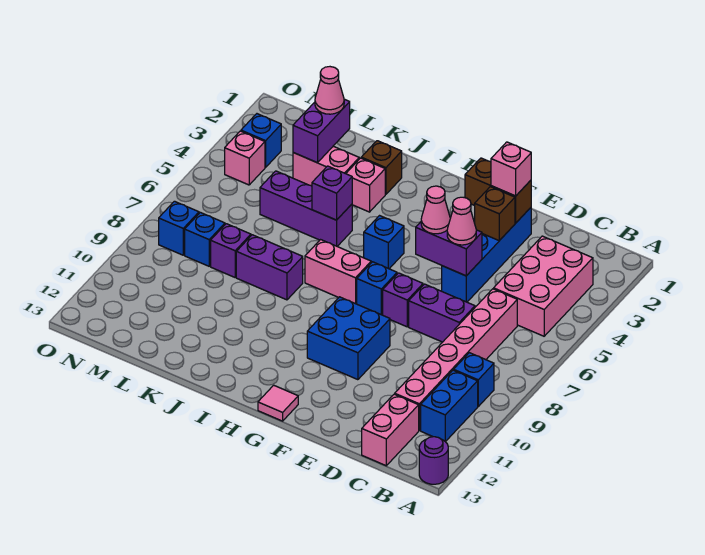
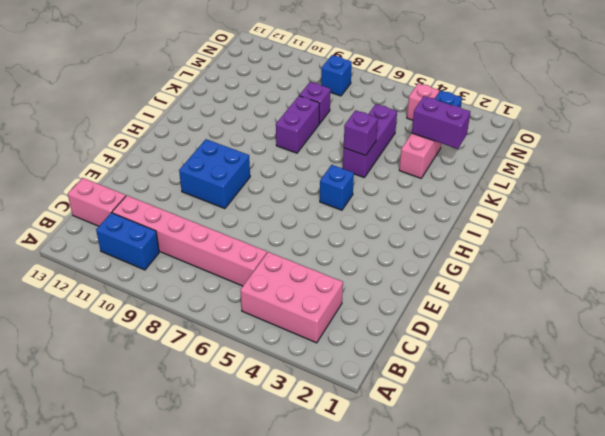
none -> purple round brick A13 level 1
none -> blue brick B9 level 1
none -> purple brick D7:E7 level 1
none -> blue brick E2:E5 level 1

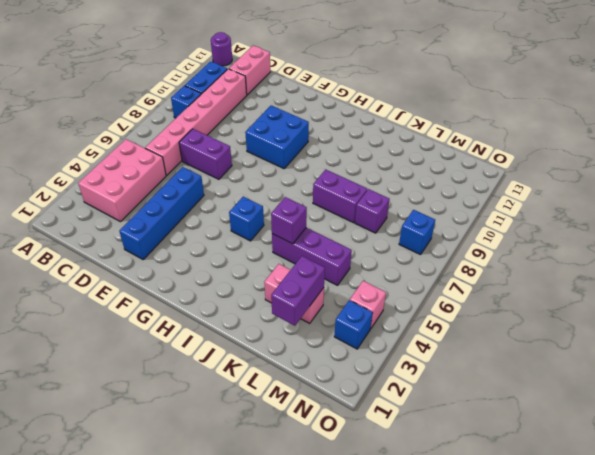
none -> purple brick F7 level 1
none -> blue brick G7 level 1
none -> pink tile G13 level 1
none -> pink brick H7:I7 level 1

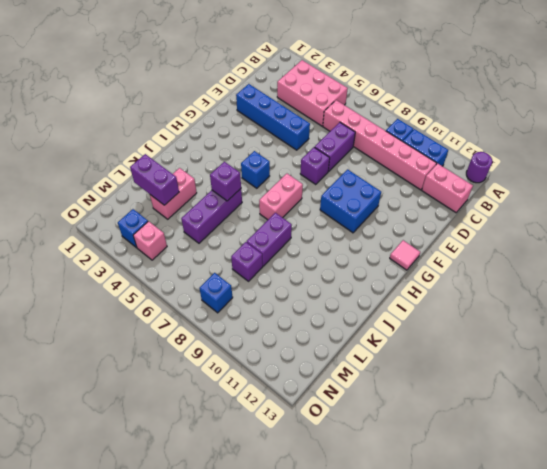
none -> blue brick G7 level 1
none -> brown brick J2 level 1
none -> pink brick J3 level 1
none -> blue brick M8 level 1

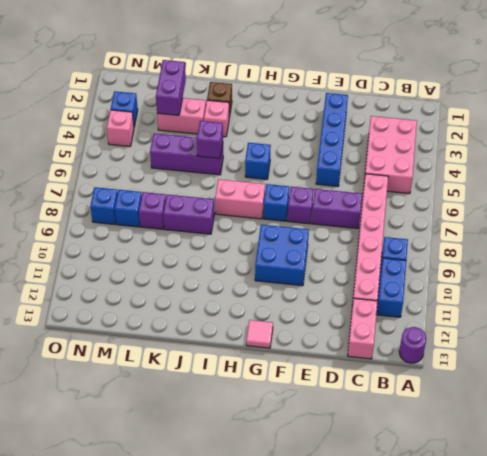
none -> brown brick E2:F2 level 2
none -> brown brick E3 level 2
none -> purple brick E5:F5 level 2
none -> pink brick E2 level 3

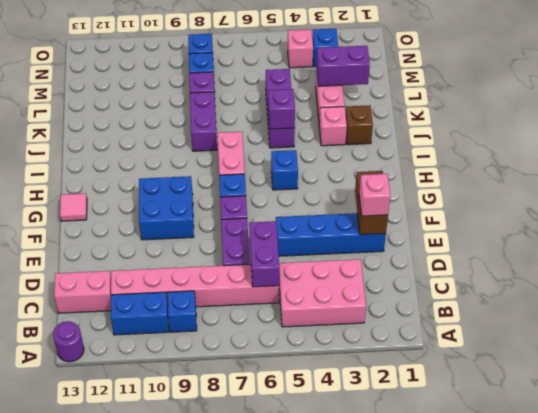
purple brick C6:D6 level 2 -> purple brick E5:F5 level 2
none -> brown brick E3 level 2
none -> pink cone E5 level 3
none -> pink cone F5 level 3
none -> pink cone L2 level 3

